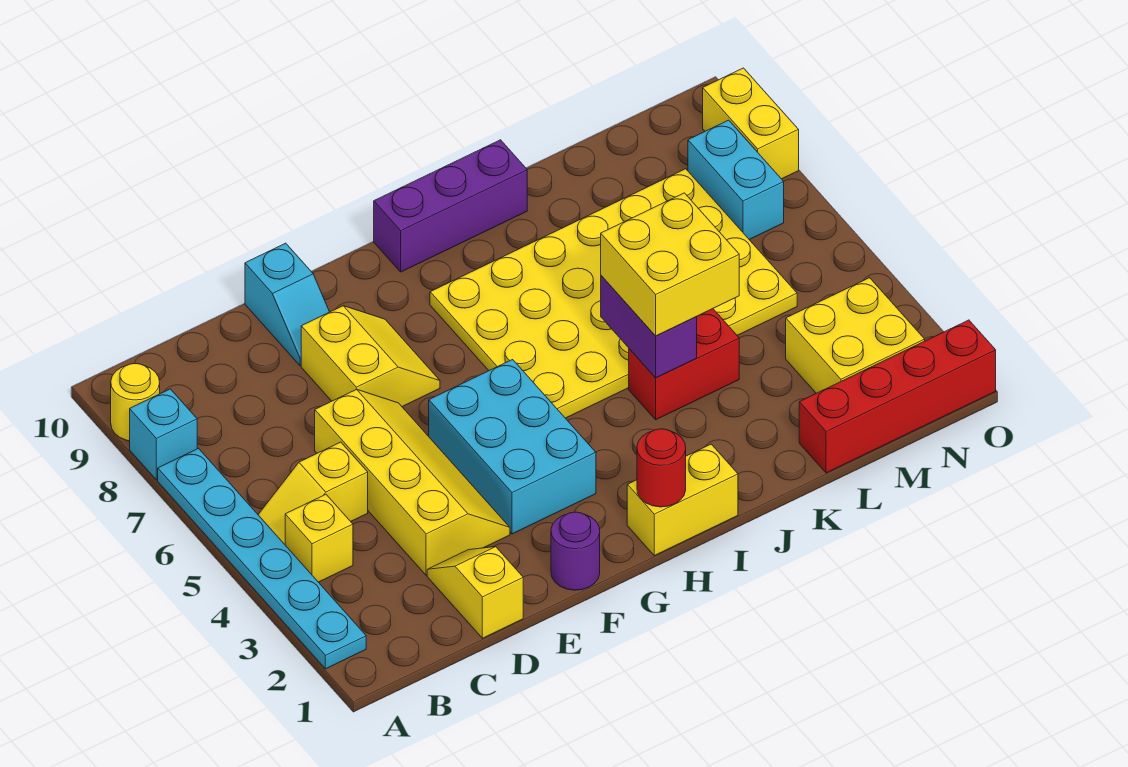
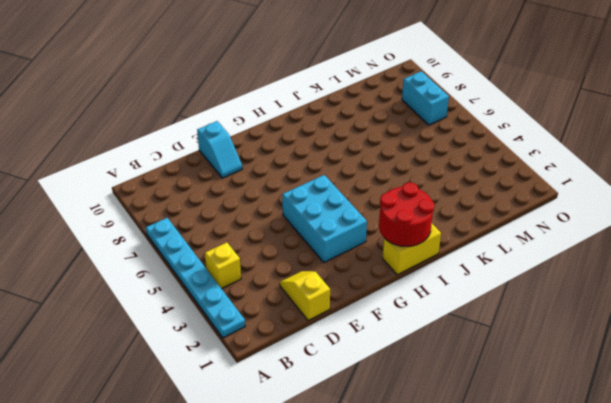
red round brick H1:I2 level 2 -> red round brick H1 level 2
none -> cyan brick A8 level 1
none -> yellow round brick A9 level 1
none -> yellow slope B5:C5 level 1 top C

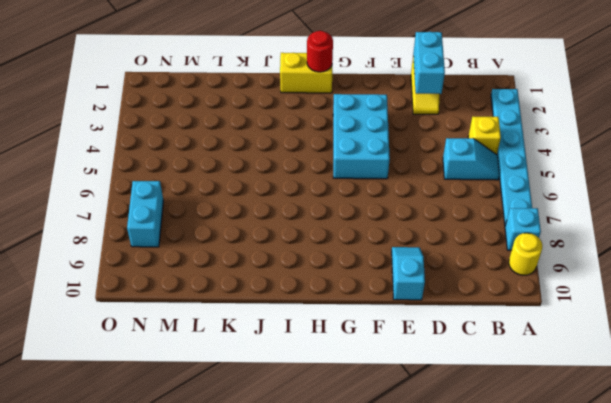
cyan slope B5:C5 level 1 top C -> yellow slope B5:C5 level 1 top C
cyan brick D1:D2 level 2 -> none
none -> yellow slope D3:E6 level 1 top D
none -> yellow slope E7:F8 level 1 top E
none -> purple round brick F1 level 1

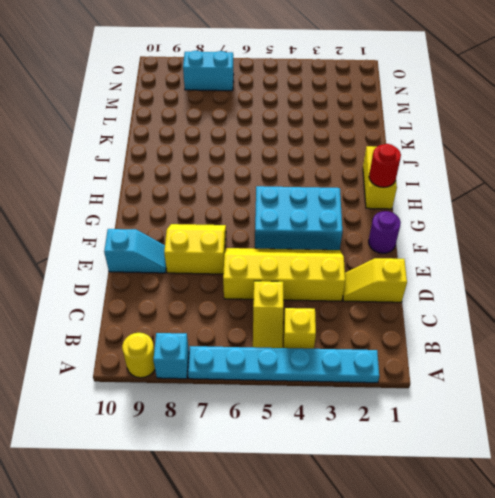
none -> yellow plate H5:M8 level 1
none -> purple brick H10:J10 level 1
none -> red brick J4:K4 level 1

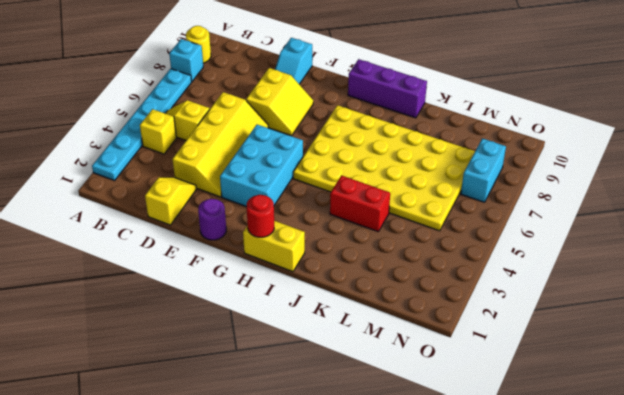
none -> red brick L1:O1 level 1
none -> yellow brick M2:N3 level 1
none -> yellow brick O8:O9 level 1

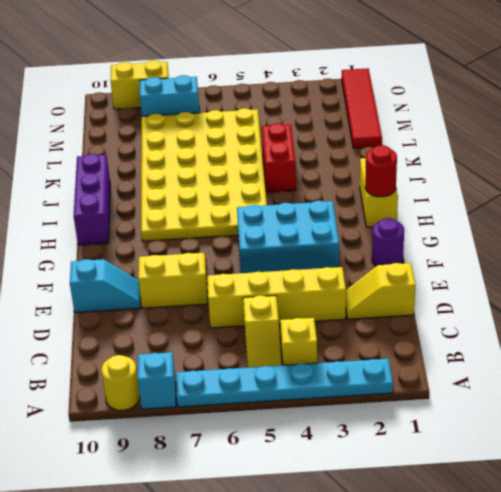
red tile L1:O1 level 1 -> red brick L1:O1 level 1
none -> yellow brick M2:N3 level 1
none -> purple brick J4:J5 level 2
none -> yellow brick J4:K5 level 3

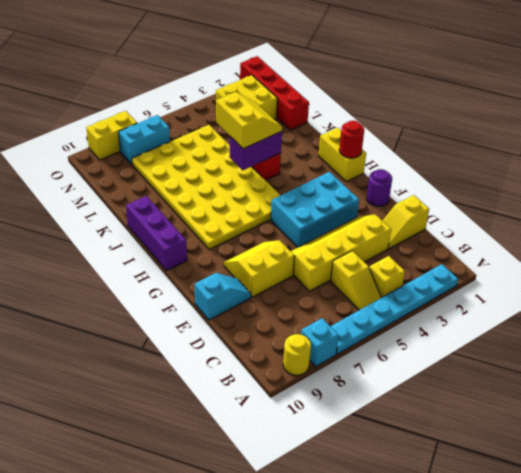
yellow slope J4:K5 level 3 top 5 -> yellow brick J4:K5 level 3

